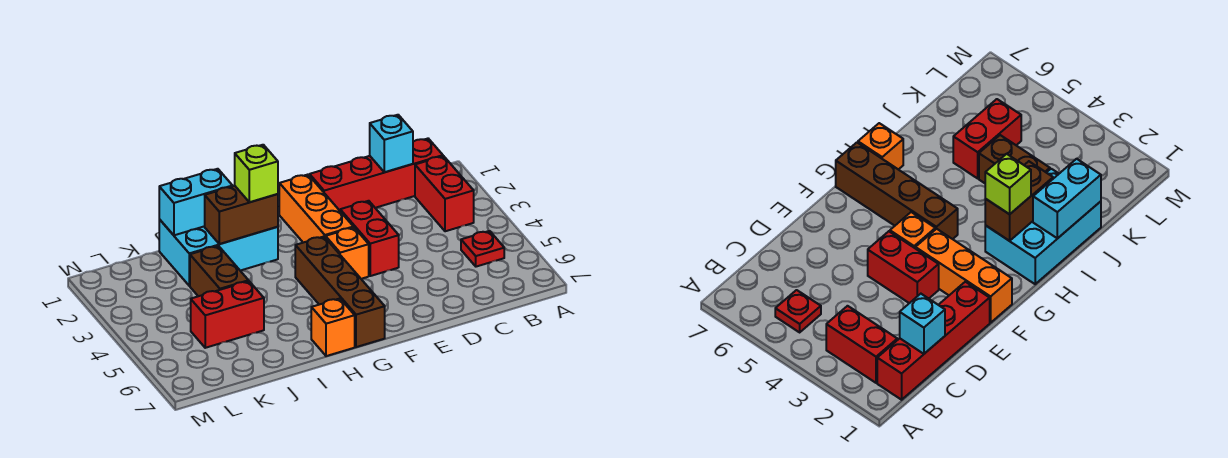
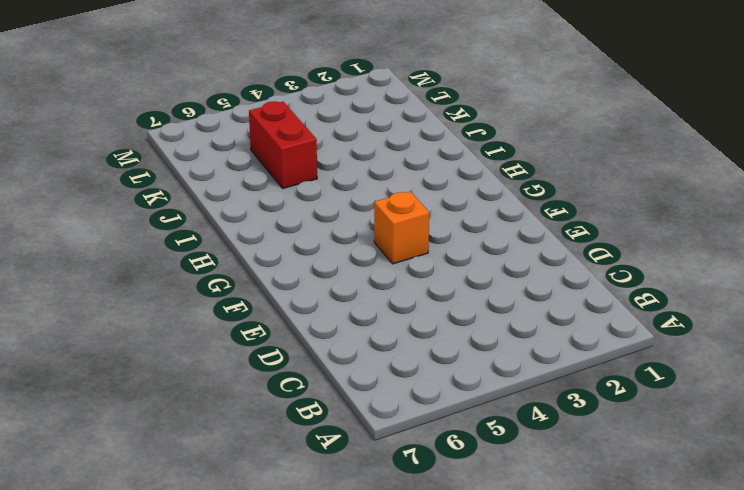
none -> red brick B1:E1 level 1
none -> red brick B2:B3 level 1
none -> red plate B5 level 1

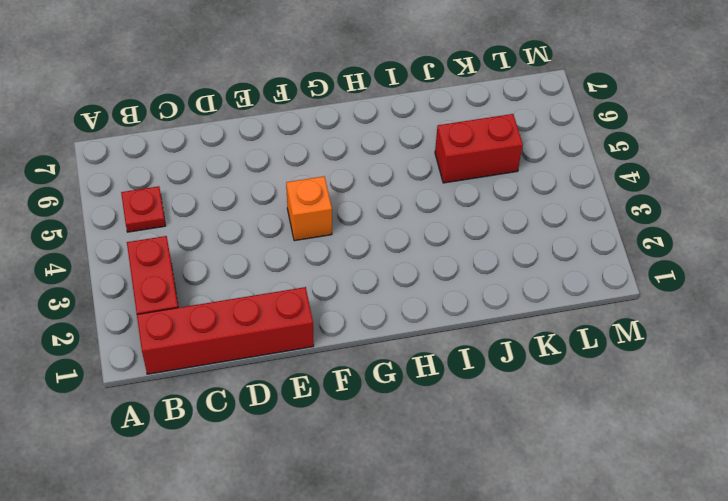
none -> red brick E3:E4 level 1
none -> orange brick F1:F3 level 1
none -> brown brick G4:G7 level 1

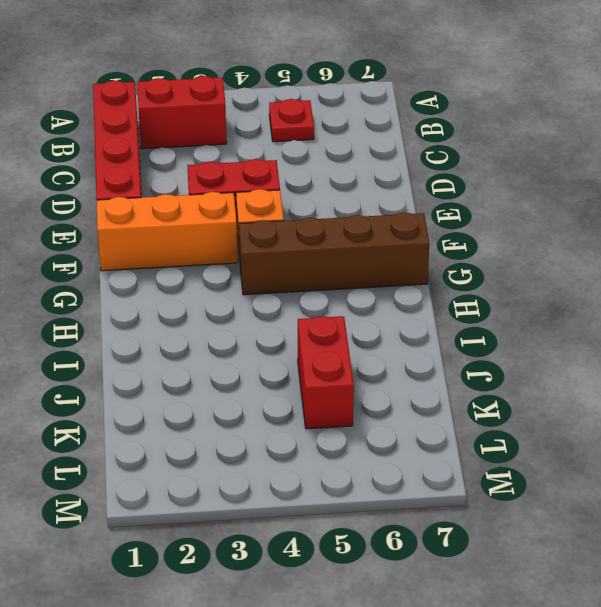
none -> cyan brick H1:J2 level 1
none -> orange brick H7 level 1
none -> brown brick J3:J4 level 1

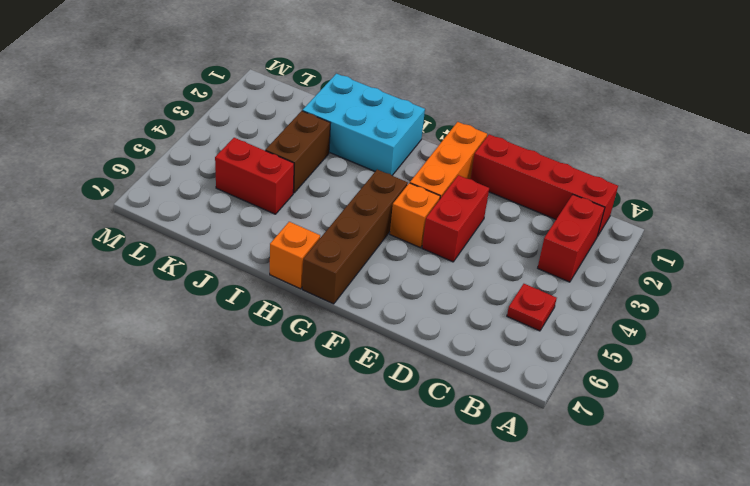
none -> cyan brick C1 level 2
none -> brown brick H2:I2 level 2
none -> cyan brick I1:J1 level 2

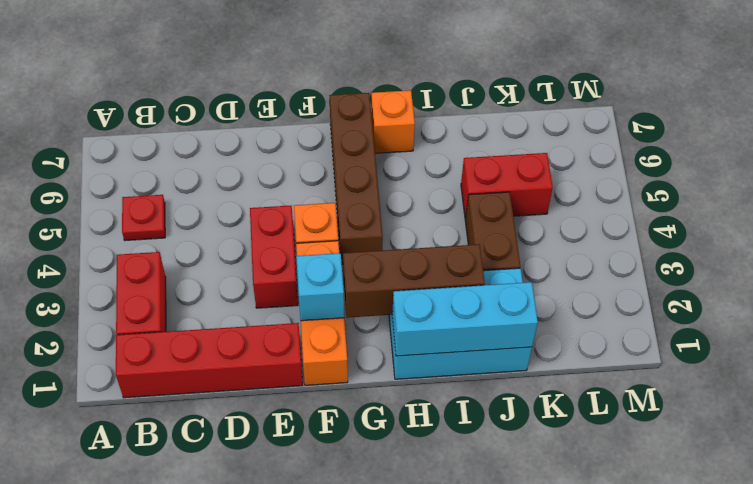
cyan brick F2 level 2 -> cyan brick C1 level 2
brown brick G2:I2 level 2 -> brown brick H2:I2 level 2
cyan brick H1:J1 level 2 -> cyan brick I1:J1 level 2
none -> lime brick H2 level 3

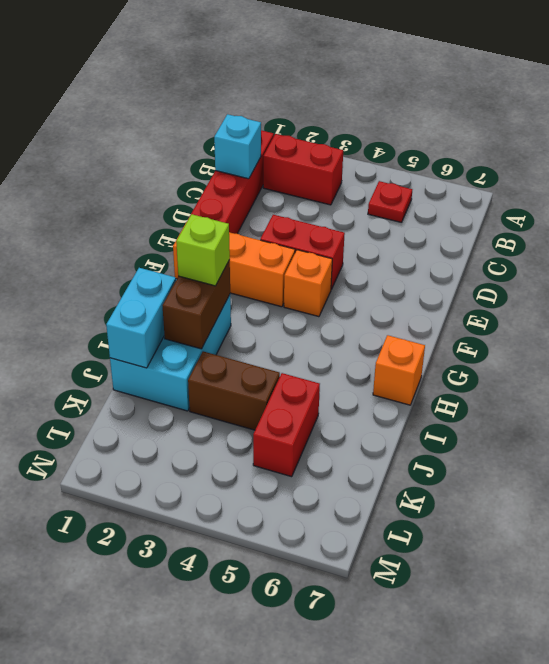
none -> brown brick G4:G7 level 1

